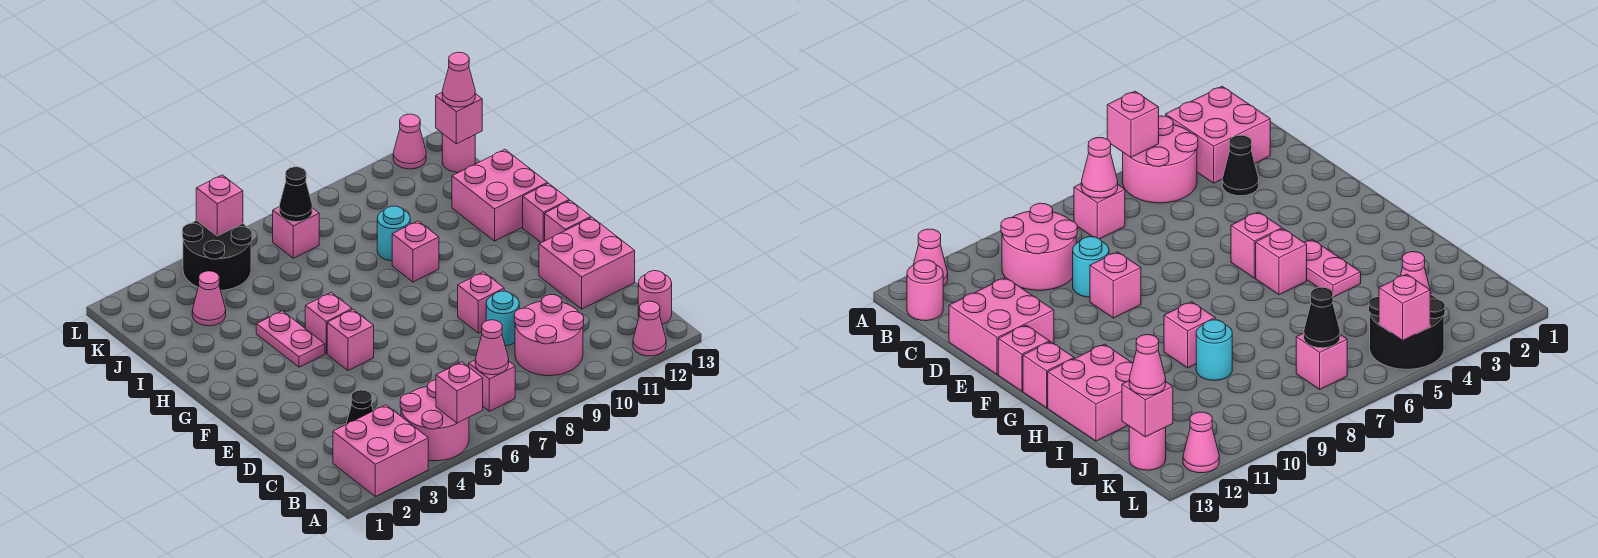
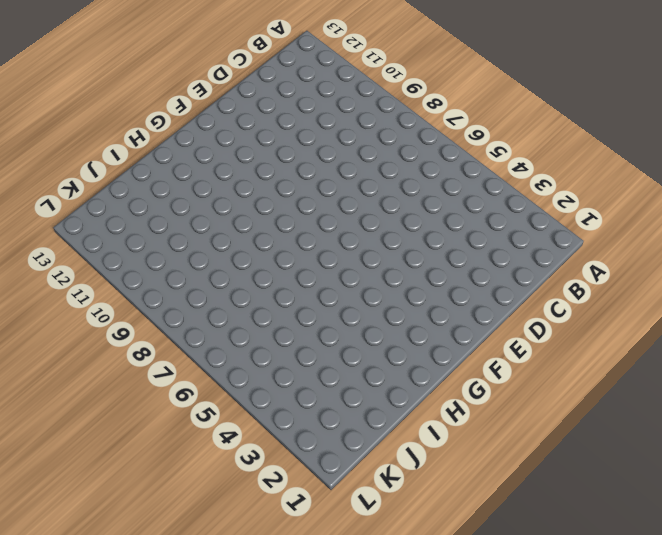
none -> pink brick A2:B3 level 1
none -> pink round brick A4:B5 level 1
none -> pink cone A12 level 1

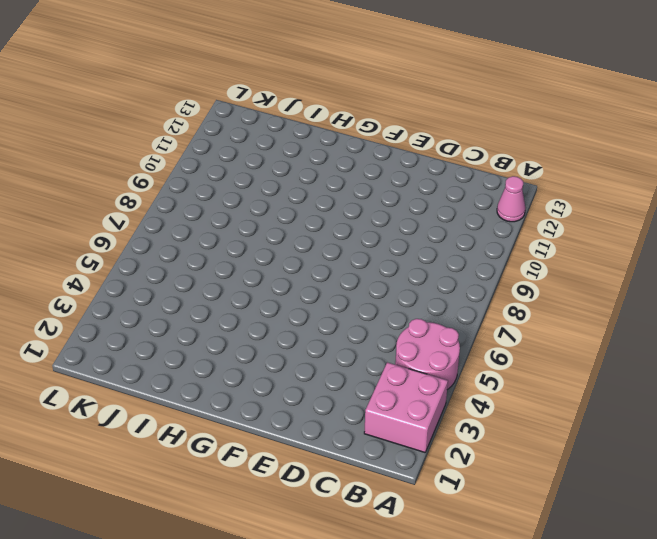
none -> pink brick B7 level 1
none -> pink round brick B9:C10 level 1
none -> pink round brick B13 level 1

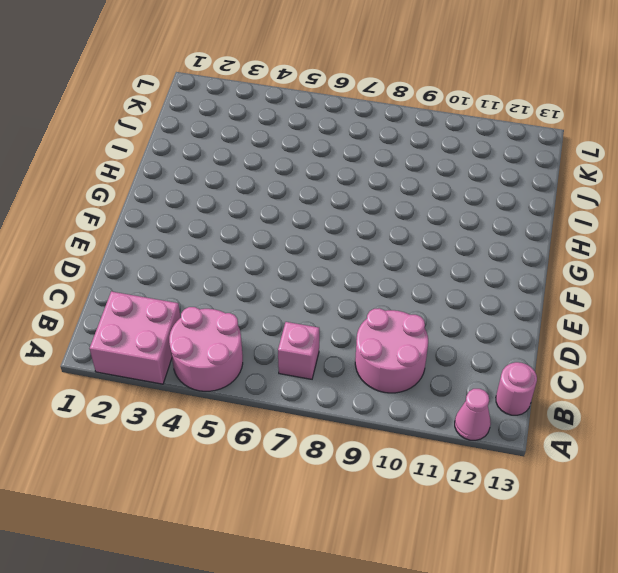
none -> black cone C3 level 1
none -> cyan round brick D9 level 1
none -> pink brick D12:E13 level 1

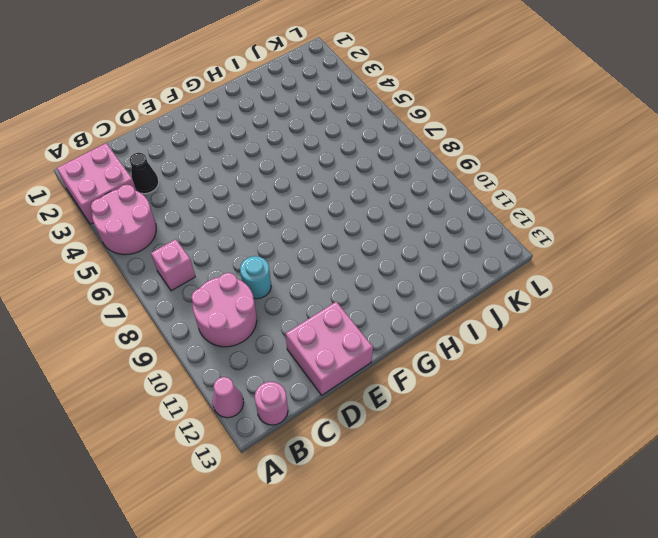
none -> pink brick E9 level 1
none -> pink brick F5 level 1
none -> pink brick F13 level 1

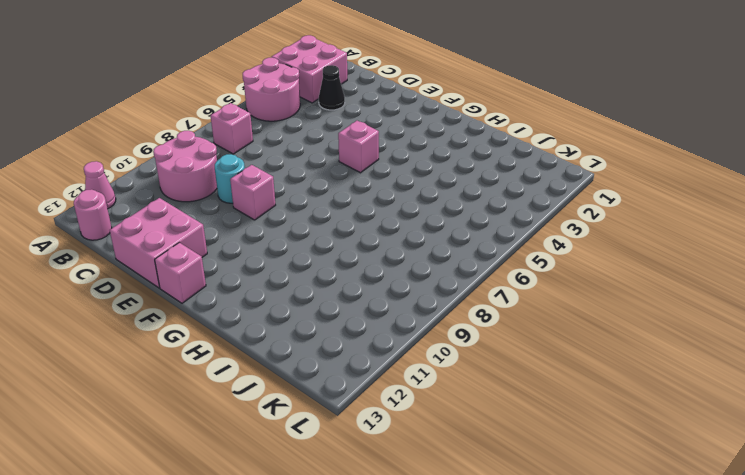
none -> pink plate G4:H4 level 1
none -> pink brick G5 level 1
none -> pink brick G13 level 1

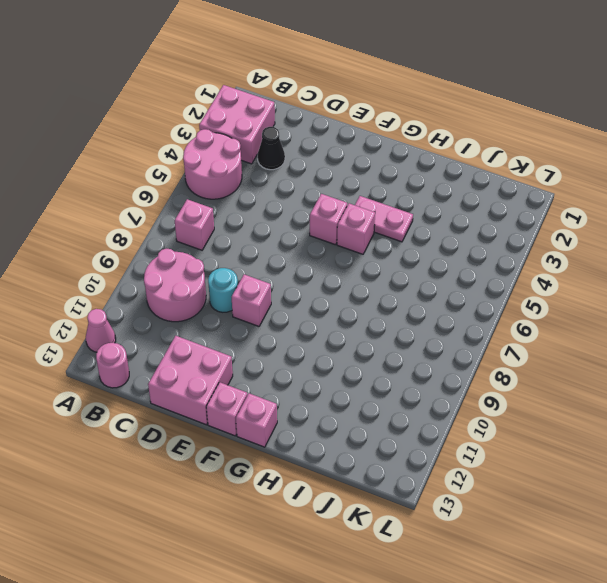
none -> pink brick H9 level 1
none -> pink brick H12:I13 level 1
none -> cyan round brick I9 level 1

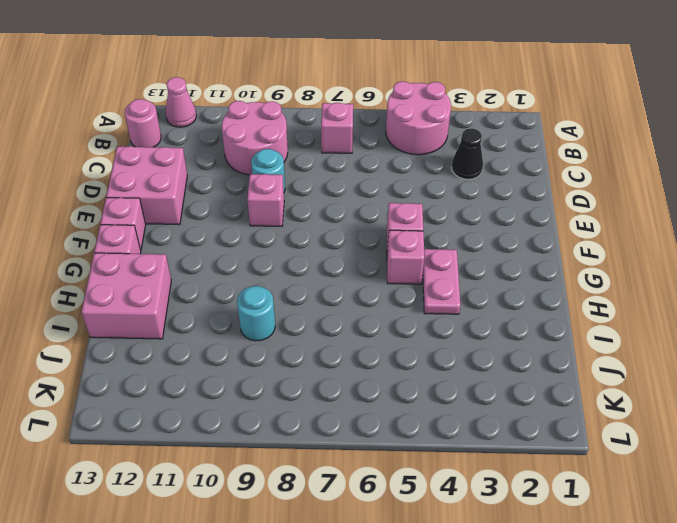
none -> pink brick A2:B3 level 1
none -> pink brick H9 level 1
none -> pink cone J3 level 1

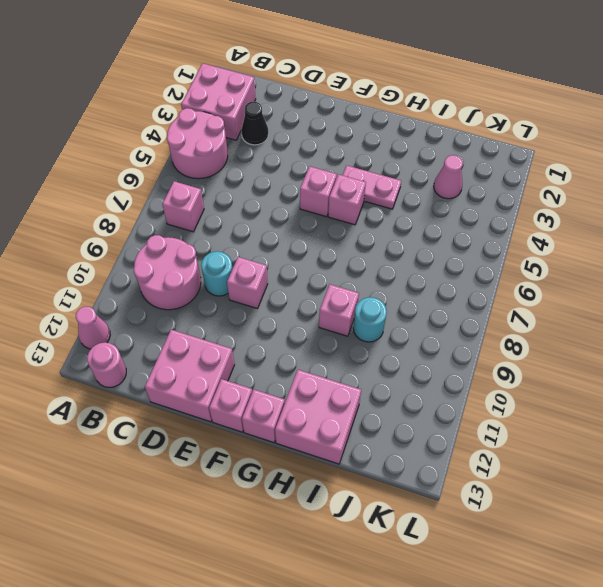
none -> black round brick K4:L5 level 1
none -> pink brick K7 level 1
none -> pink round brick K13 level 1

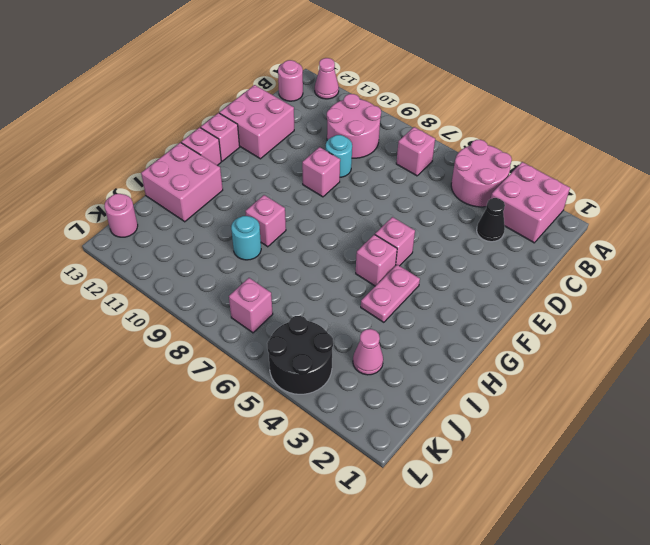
none -> pink cone L12 level 1
none -> pink brick A5 level 2
none -> pink cone B7 level 2

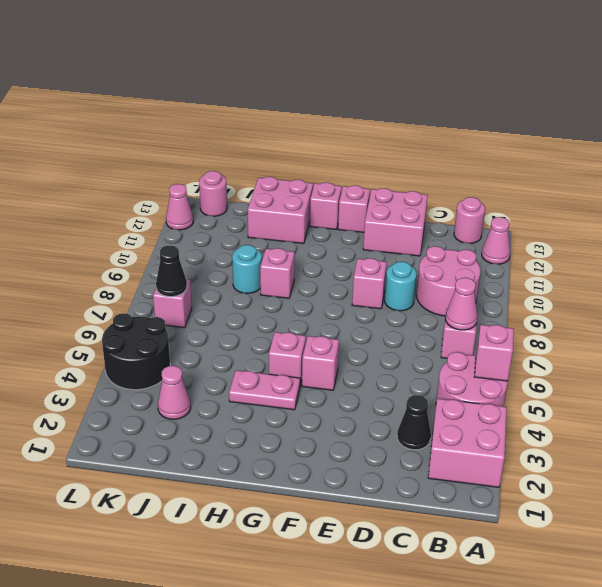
none -> pink brick K13 level 2
none -> pink brick L5 level 2
none -> pink cone K13 level 3

